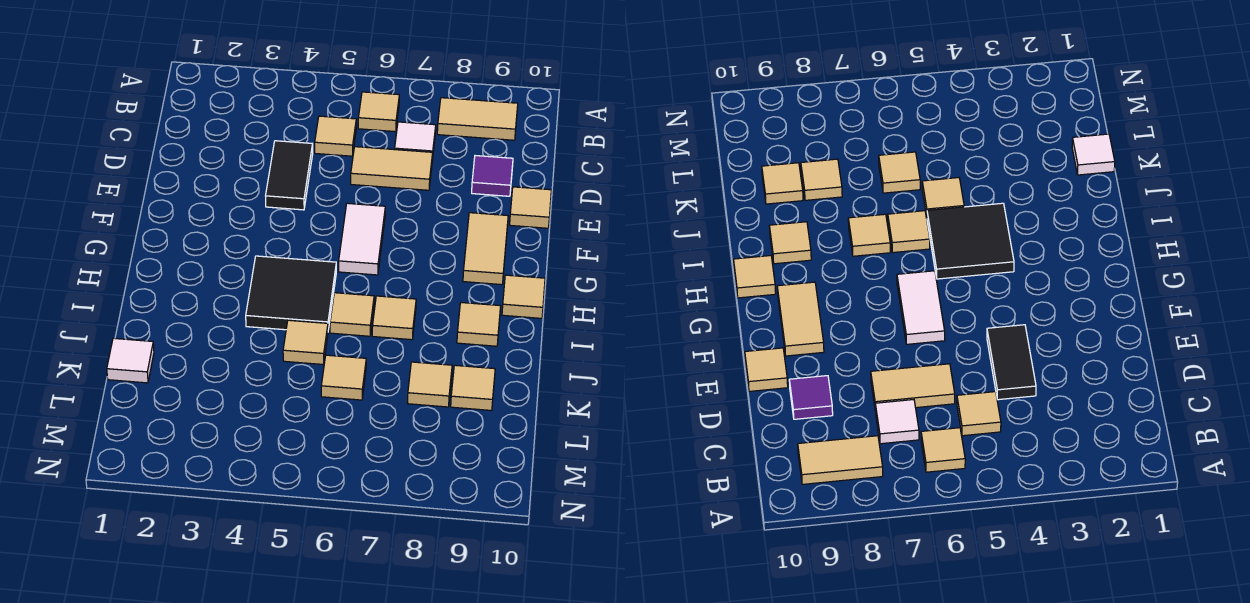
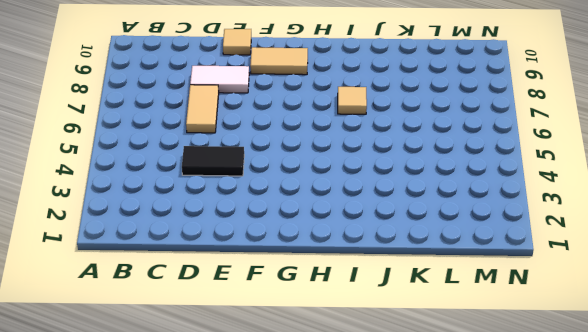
white tile D8:E8 level 1 -> white tile F6:G6 level 1
none -> tan tile B6 level 1
none -> tan tile B8:B9 level 1
none -> tan tile C5 level 1

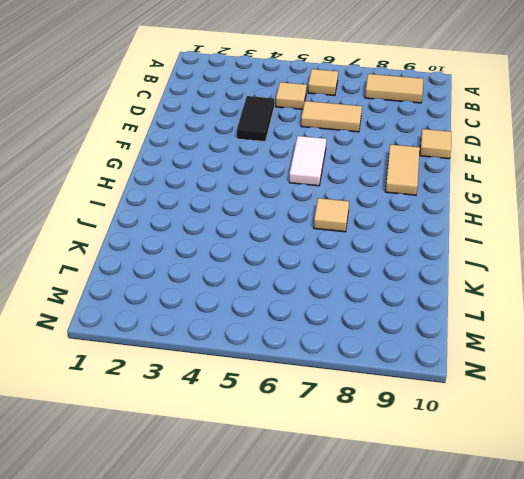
none -> white tile C7 level 1
none -> purple tile D9 level 1
none -> black tile H4:I5 level 1

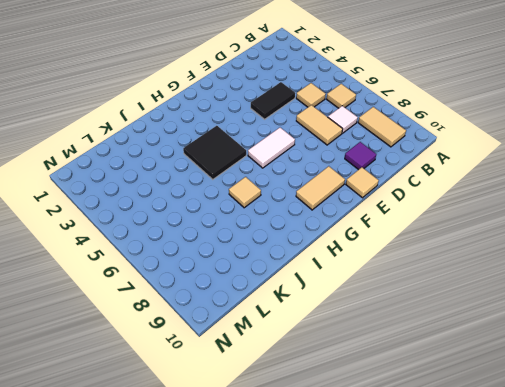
none -> tan tile H10 level 1
none -> tan tile I6 level 1
none -> tan tile I9 level 1

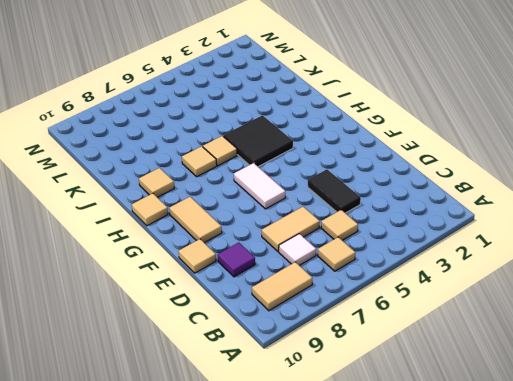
none -> tan tile J5 level 1
none -> white tile K1 level 1
none -> tan tile K6 level 1

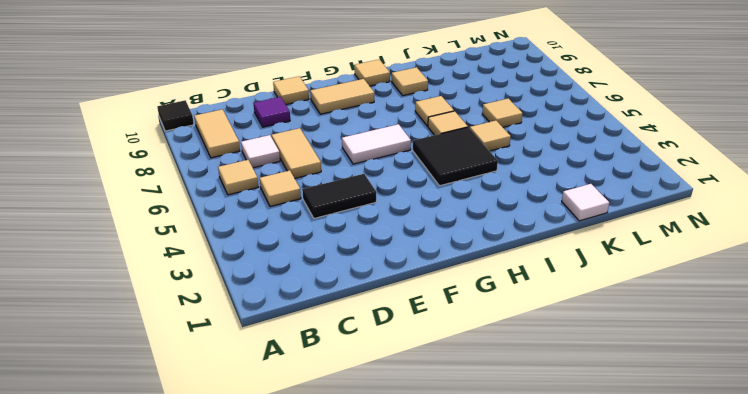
black tile A10 level 1 -> none
none -> tan tile K8 level 1
none -> tan tile K9 level 1

